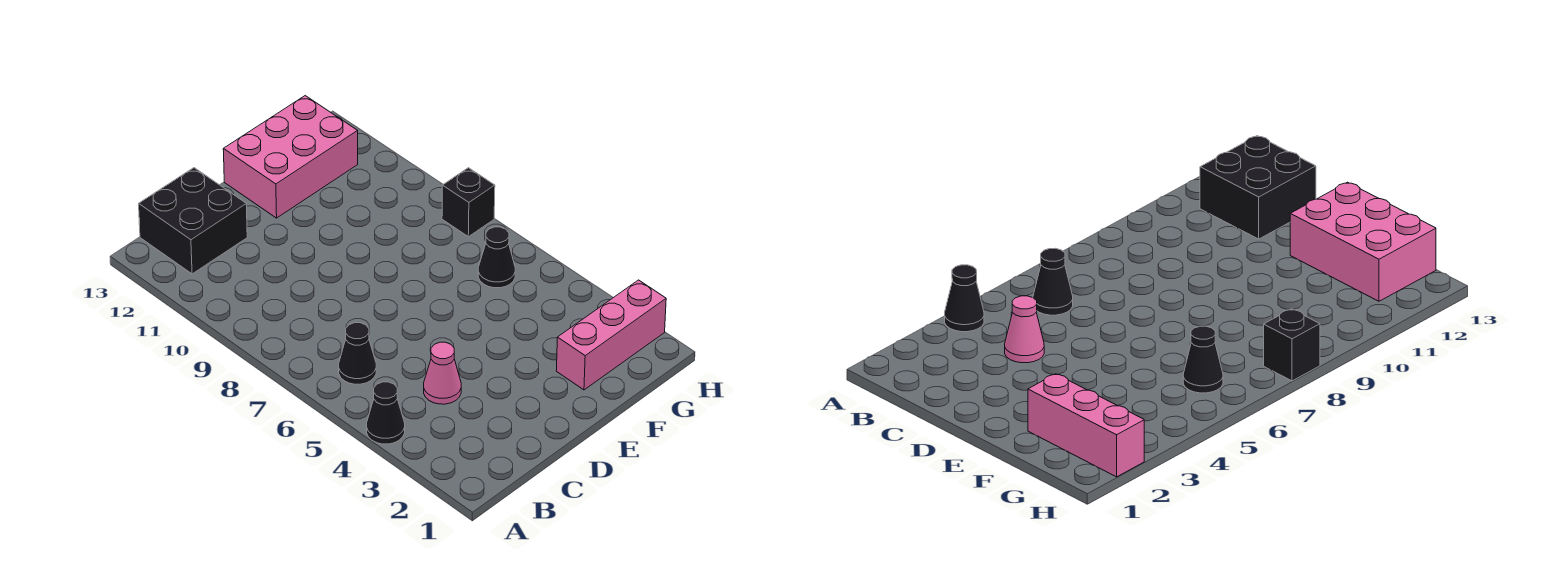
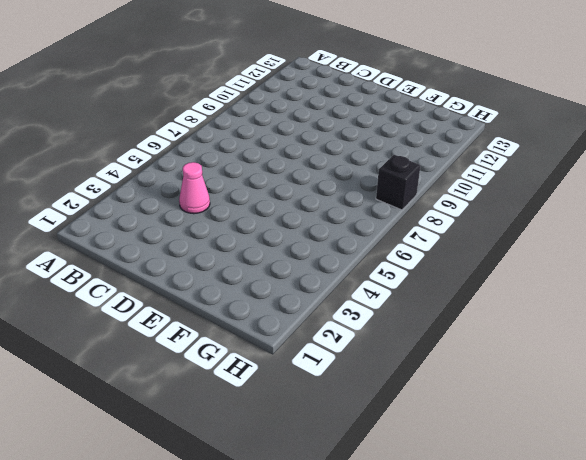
none -> black cone A4 level 1
none -> black cone B6 level 1

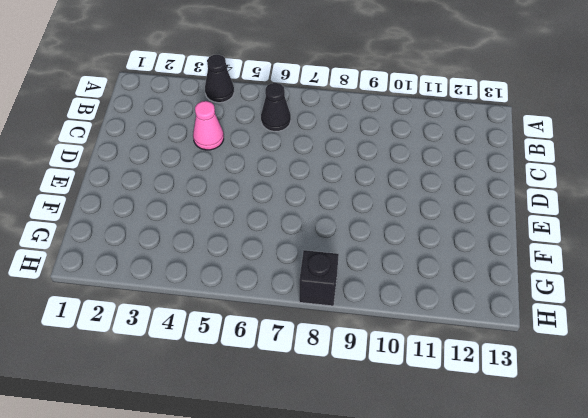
none -> black brick B12:C13 level 1
none -> pink brick E12:G13 level 1

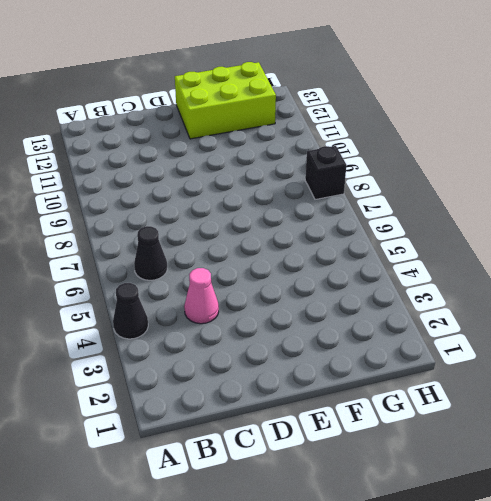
lime brick E12:G13 level 1 -> pink brick E12:G13 level 1
none -> black brick B12:C13 level 1
none -> pink brick F2:H2 level 1

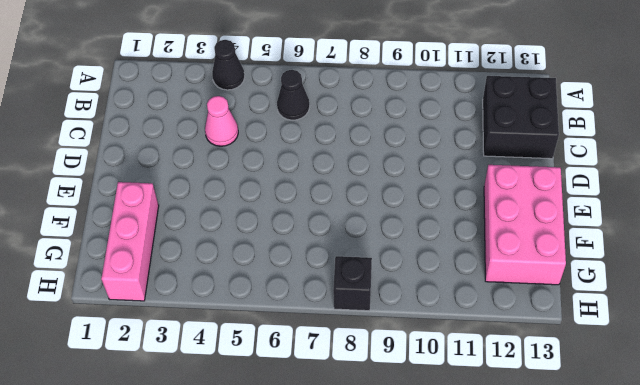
none -> black cone G6 level 1

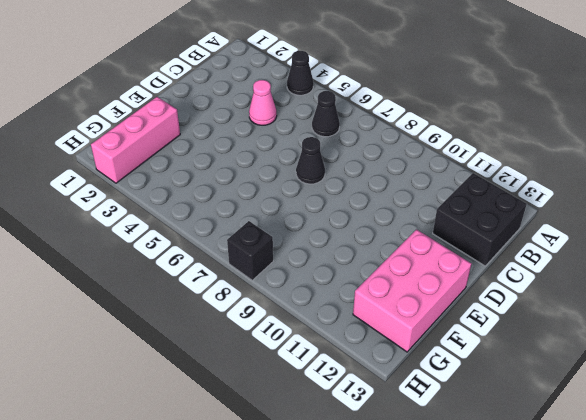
black cone D7 level 1 -> black cone G6 level 1

